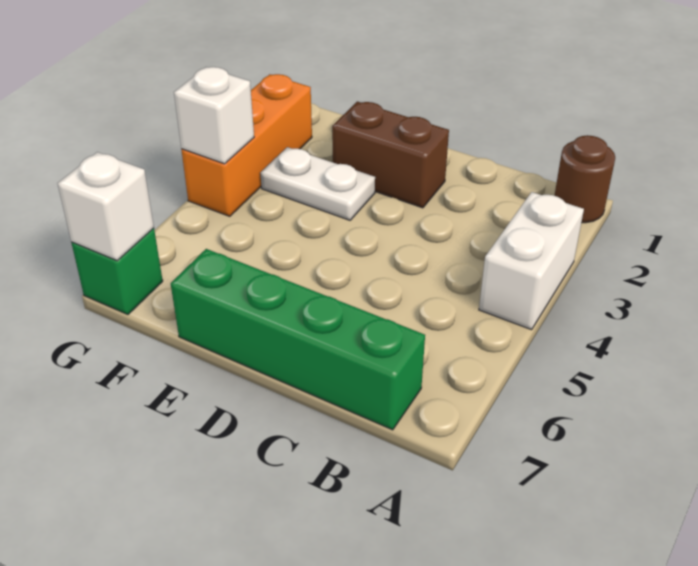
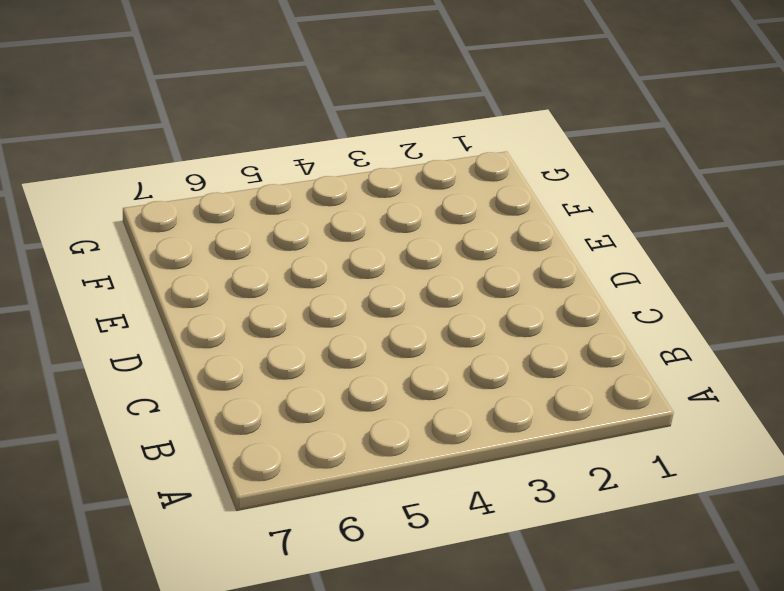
none -> brown round brick A1 level 1
none -> white brick A3:A4 level 1

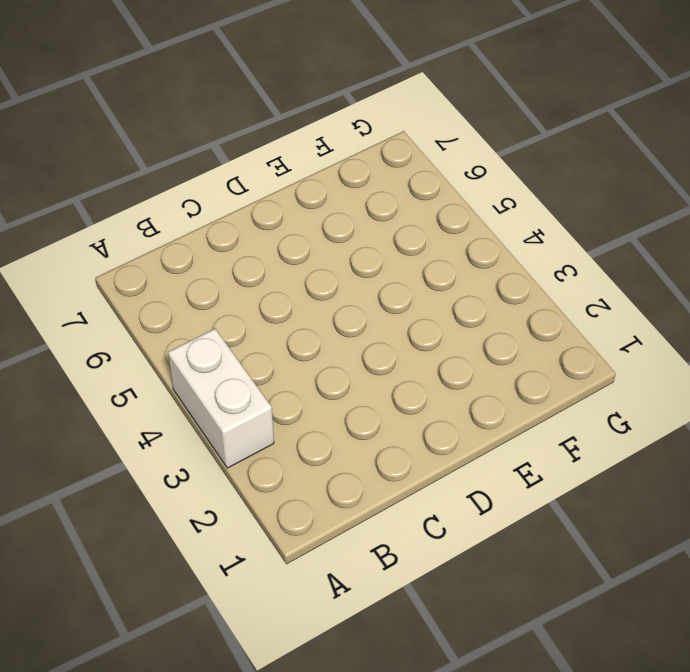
none -> brown round brick A1 level 1
none -> green brick B7:E7 level 1

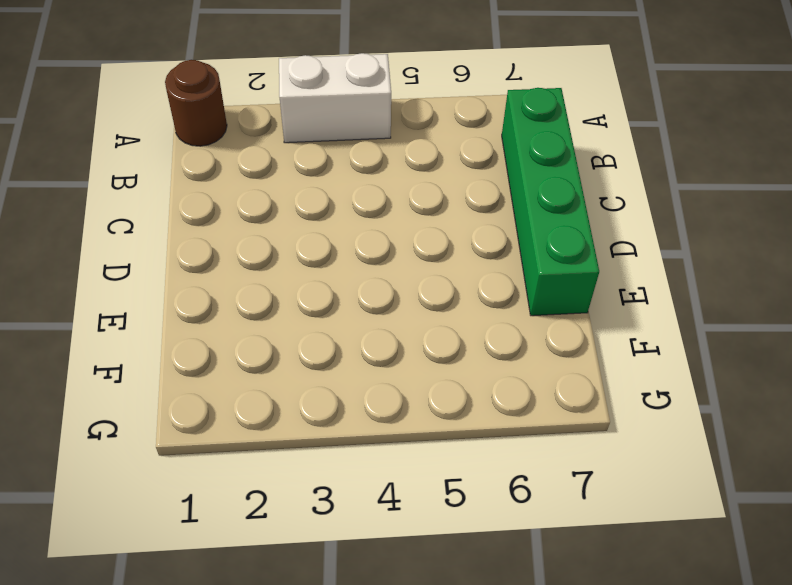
none -> brown brick D2:E2 level 1
none -> white plate E3:F3 level 1

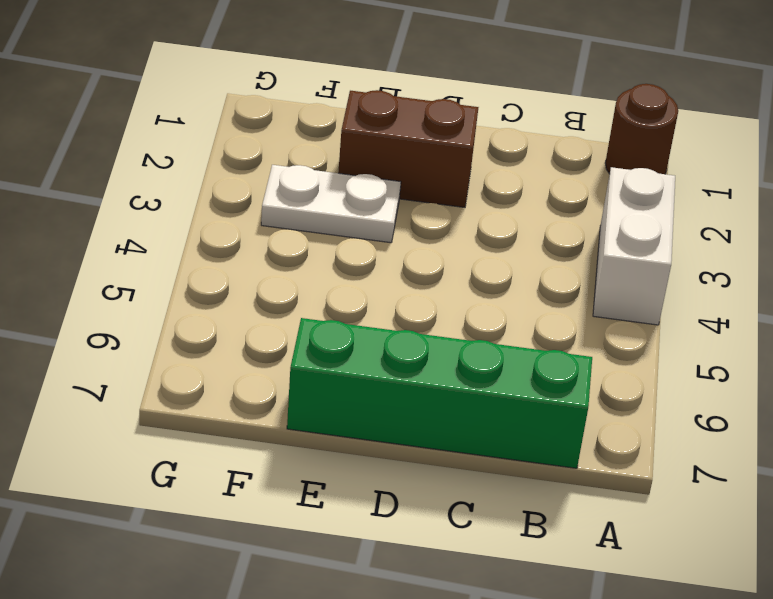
none -> orange brick G2:G4 level 1
none -> green brick G7 level 1

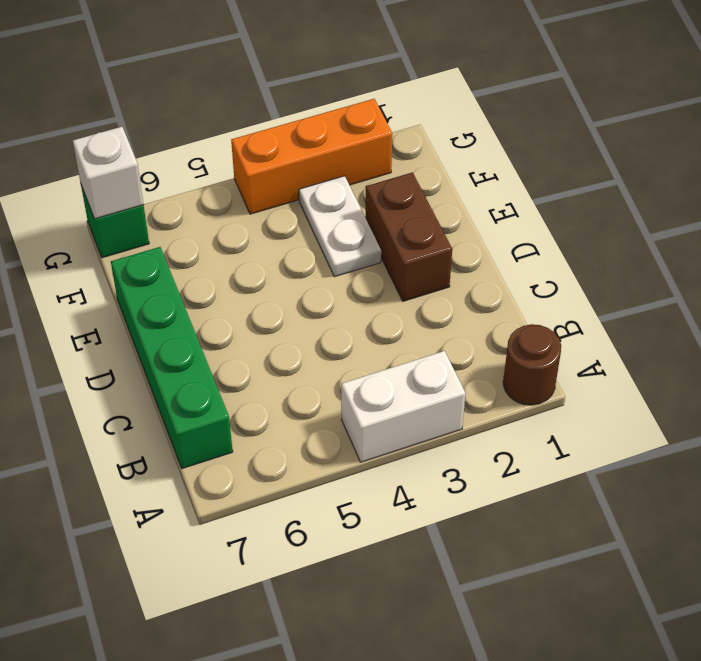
none -> white brick G4 level 2

